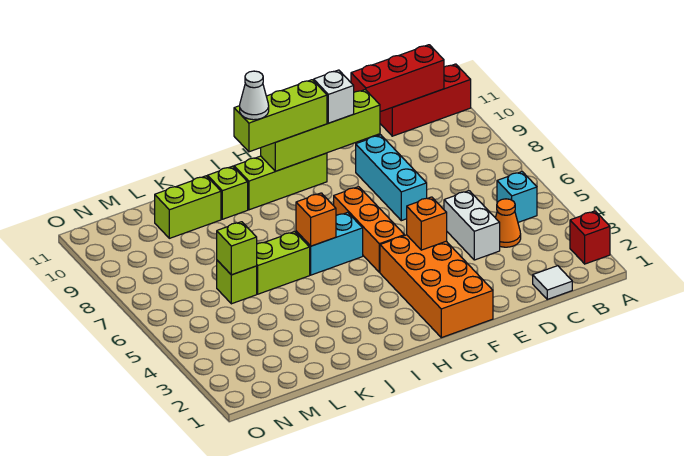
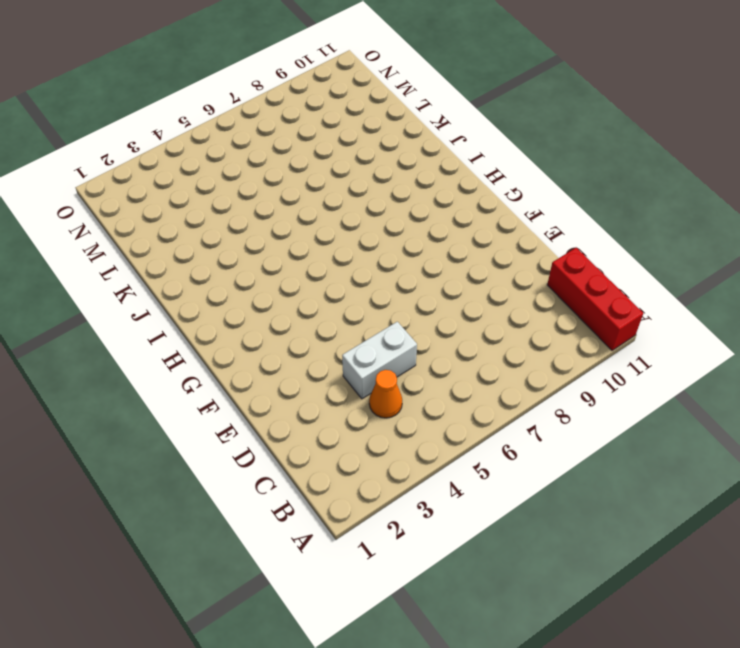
none -> red brick A2 level 1
none -> cyan brick B5 level 1
none -> white tile C1 level 1

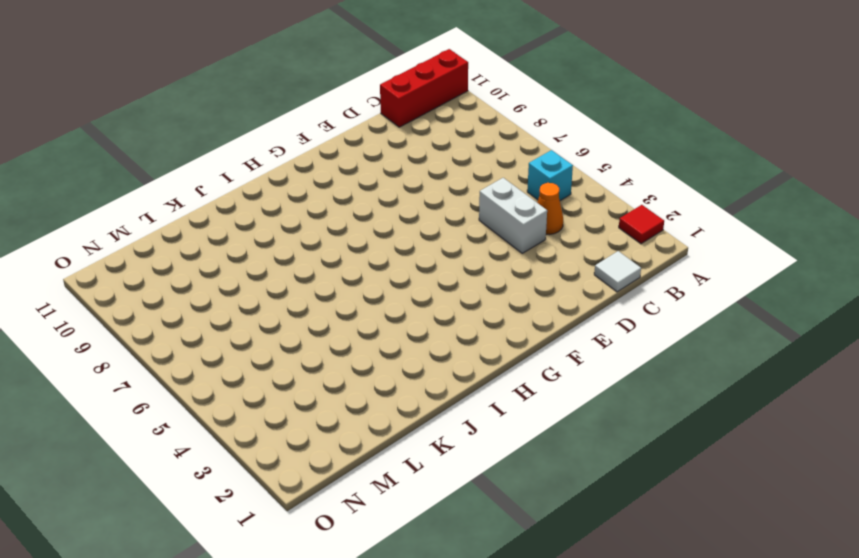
red tile A2 level 1 -> red brick A2 level 1
none -> cyan brick E7:E9 level 1
none -> orange brick F1:G4 level 1
none -> orange brick G5:G7 level 1

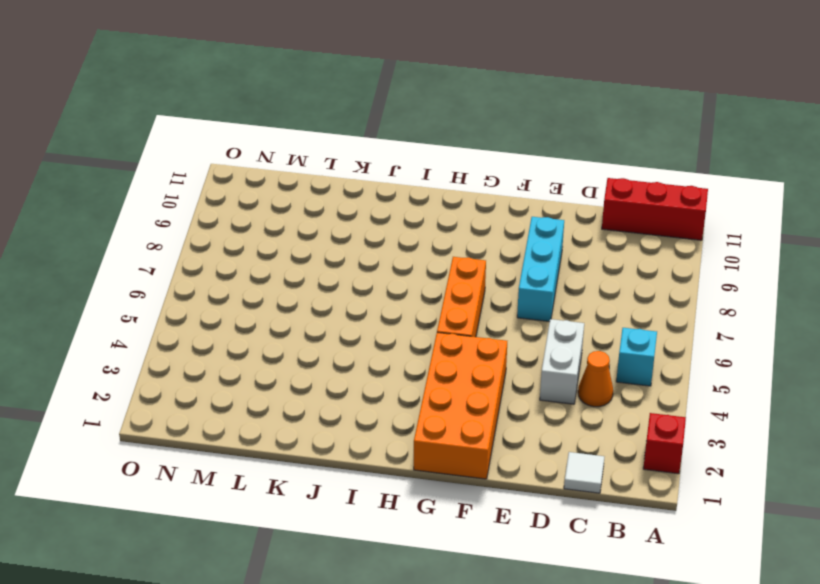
none -> lime brick G10:I10 level 1
none -> cyan brick H6:I6 level 1
none -> lime brick J6:K6 level 1

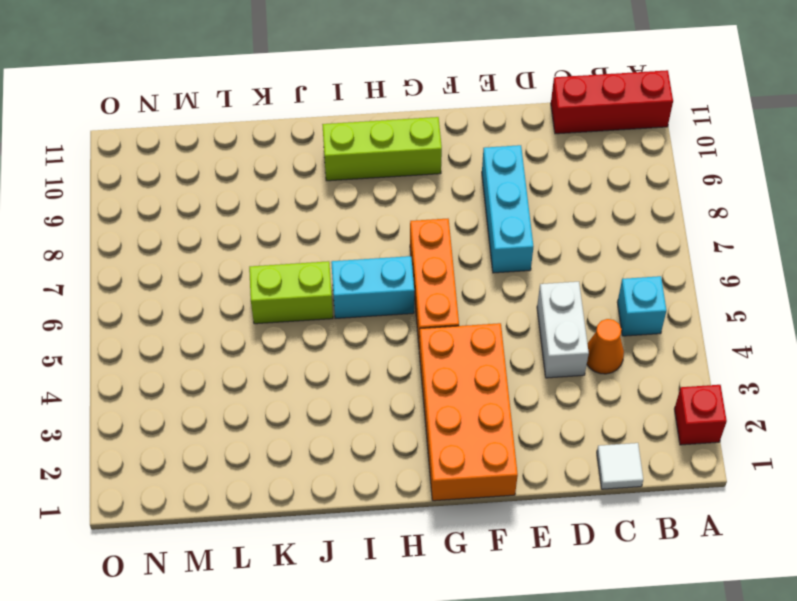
none -> lime brick J10 level 1
none -> lime brick K10:L10 level 1
none -> lime brick L6 level 1

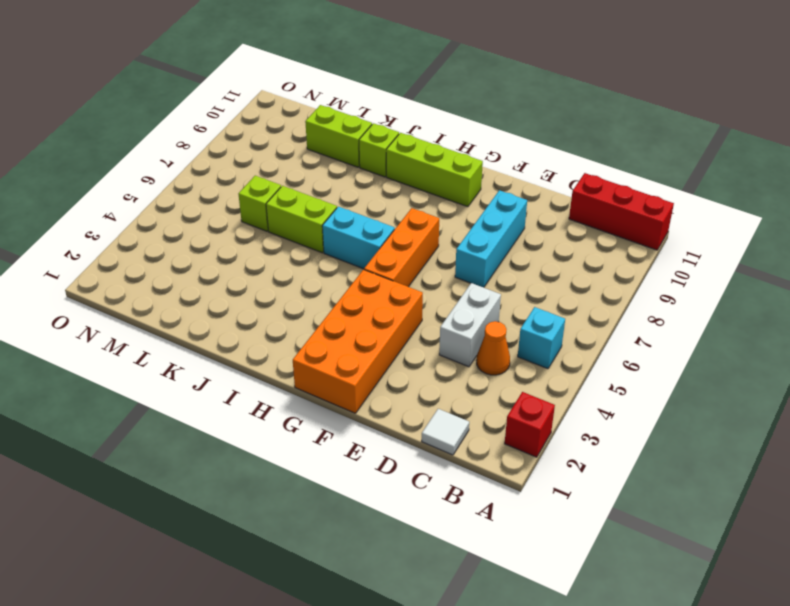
none -> red brick B11:D11 level 2
none -> lime brick E10:H10 level 2
none -> orange brick F4 level 2

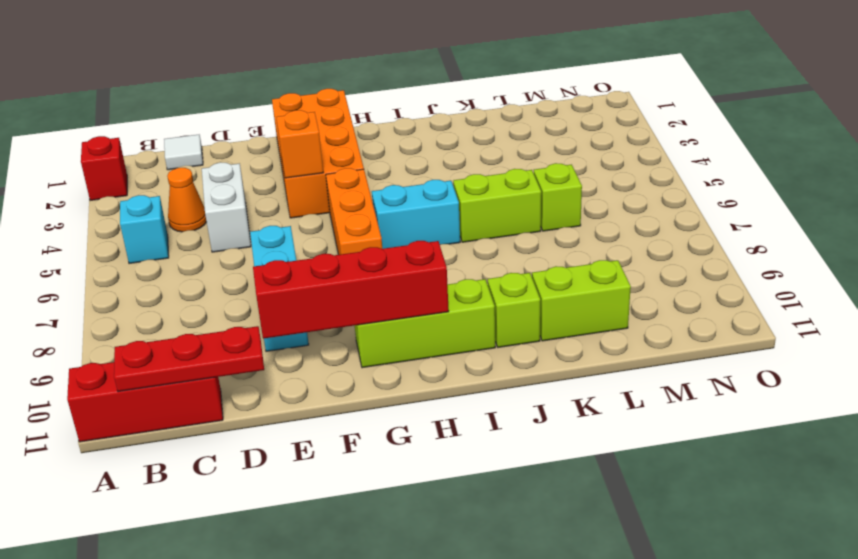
red plate B11:D11 level 2 -> red brick B11:D11 level 2
red brick E10:H10 level 2 -> lime brick E10:H10 level 2
none -> orange brick I6 level 2
none -> lime brick L6 level 2
none -> white brick F10 level 3

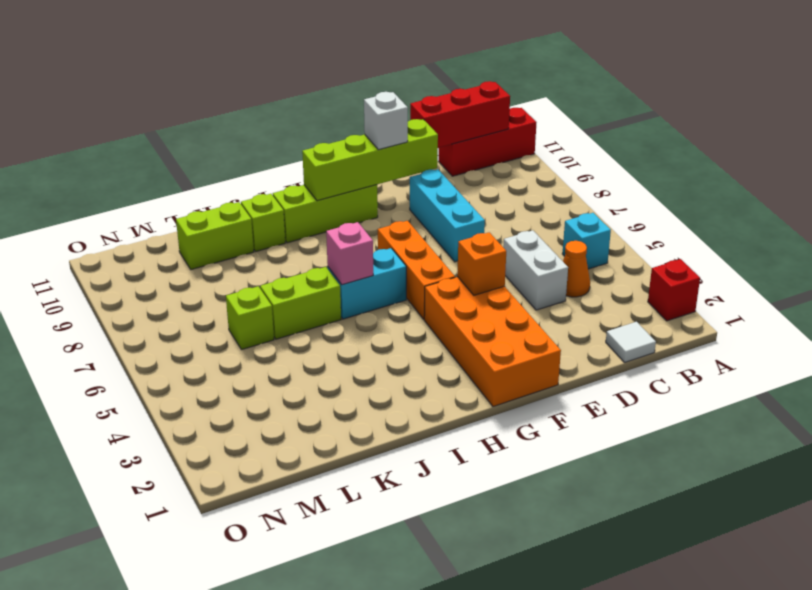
pink brick I6 level 2 -> orange brick I6 level 2
none -> lime brick L6 level 2
none -> lime brick G10:I10 level 3
none -> white cone I10 level 4

